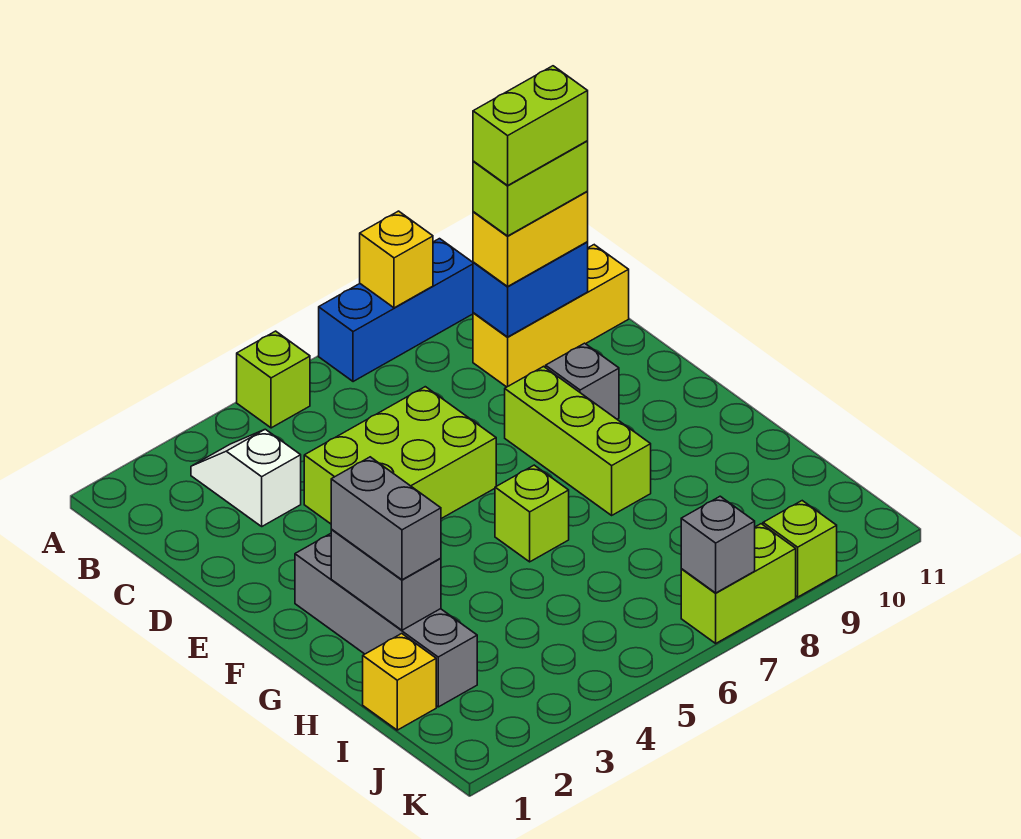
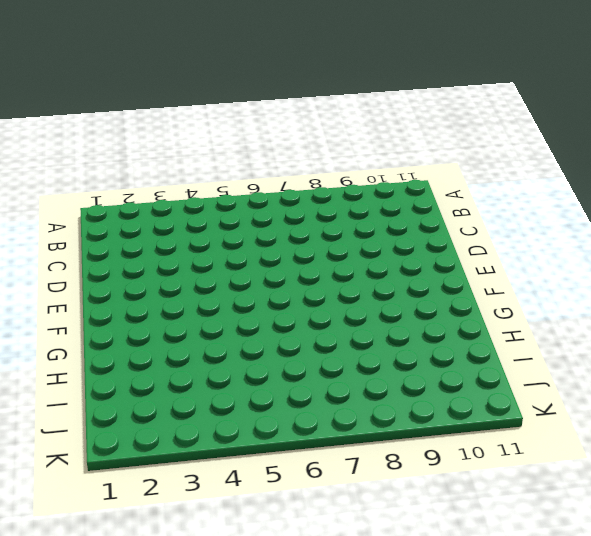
none -> lime brick A5 level 1
none -> blue brick A7:A9 level 1
none -> white slope B3:C3 level 1 top C

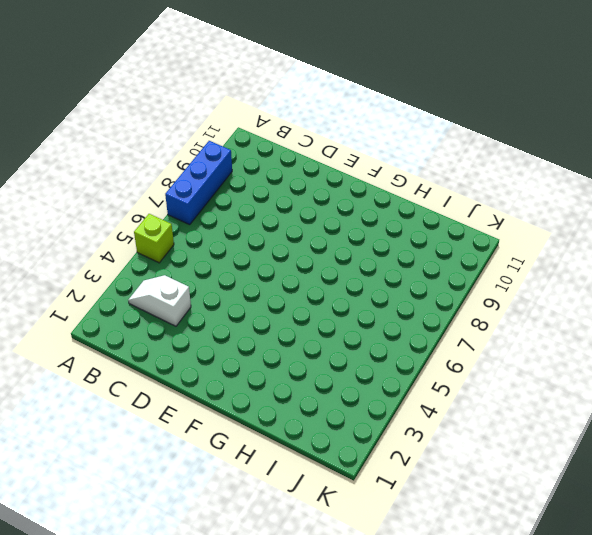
none -> yellow brick C9:C11 level 1
none -> lime brick D4:E6 level 1
none -> lime brick E8:G8 level 1

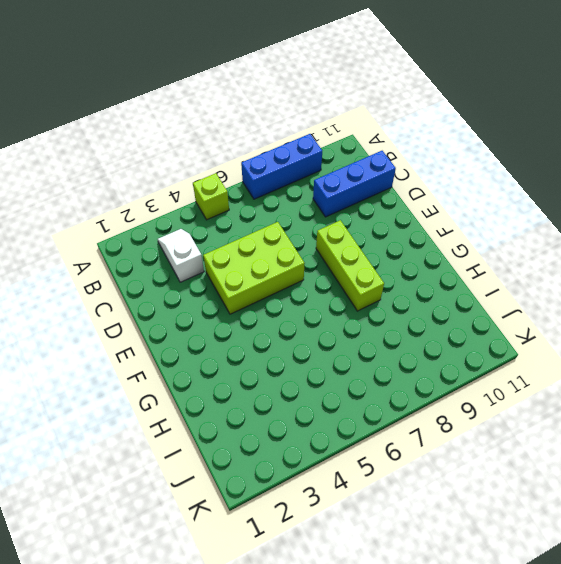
blue brick C9:C11 level 1 -> yellow brick C9:C11 level 1
none -> grey brick E9 level 1
none -> grey brick F2:I2 level 1
none -> lime brick G6 level 1

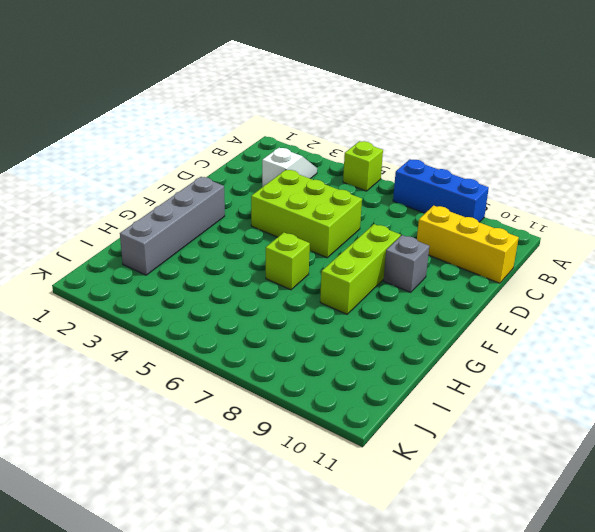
none -> yellow brick I1 level 1
none -> lime brick K7:K8 level 1
none -> lime brick K9 level 1

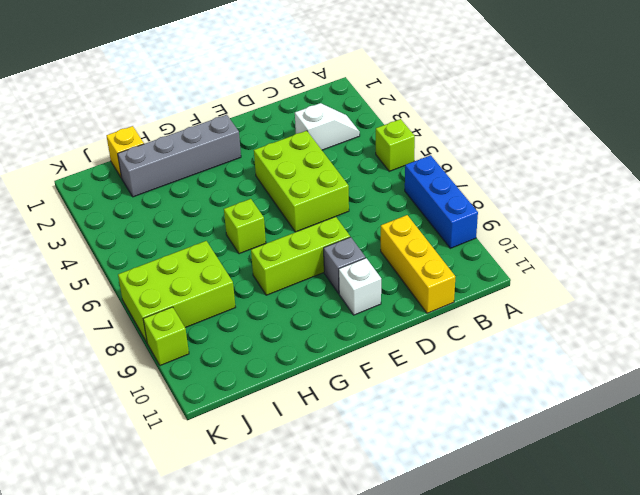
white brick E10 level 1 -> none
lime brick I7:K8 level 1 -> lime brick K7:K8 level 1
none -> yellow brick A8 level 2
none -> blue brick C9:C10 level 2
none -> grey brick G2:H2 level 2

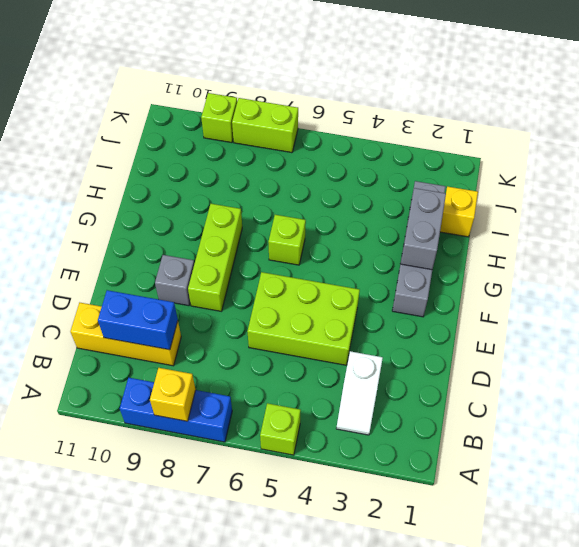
none -> grey brick K7 level 2
none -> yellow brick C9:C10 level 3
none -> grey brick G2:H2 level 3

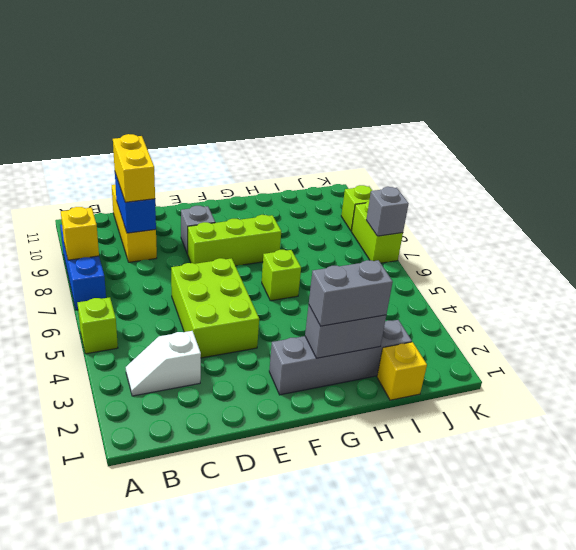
none -> lime brick C9:C10 level 4
none -> lime brick C9:C10 level 5

